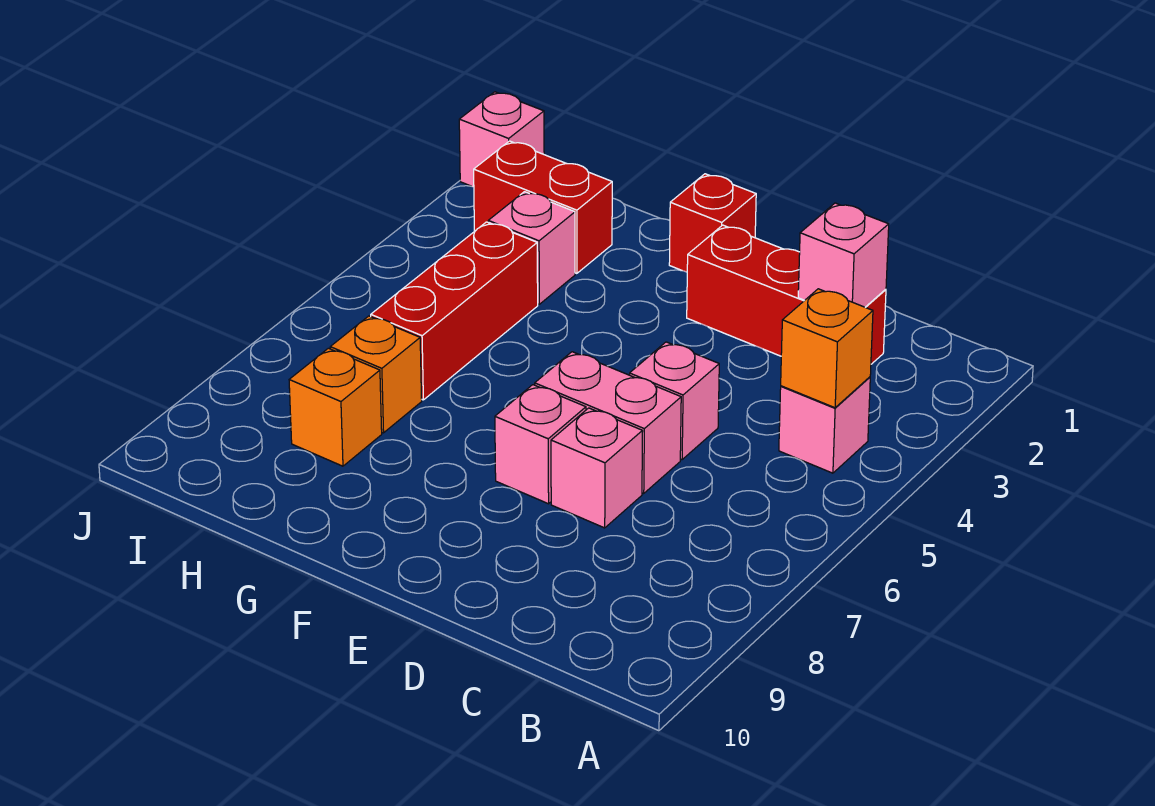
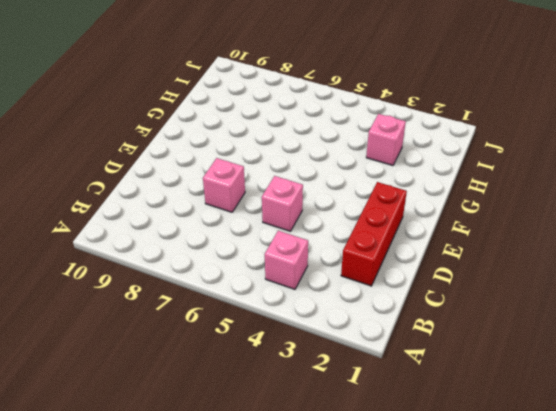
none -> pink brick D6:E6 level 1
none -> pink brick E7 level 1
none -> red brick F1 level 1

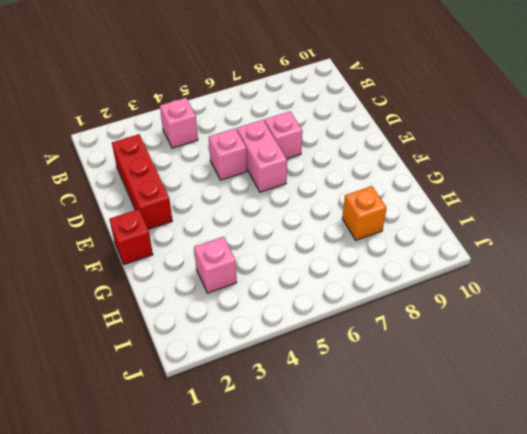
none -> pink brick E7 level 1
none -> red brick H2:I2 level 1
none -> red brick H4:H6 level 1

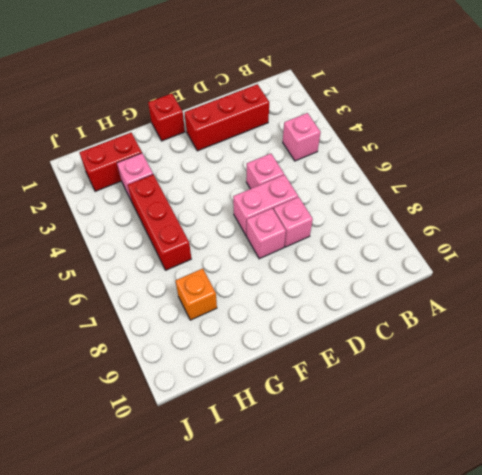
none -> orange brick H7 level 1
none -> pink brick J1 level 1
none -> orange brick B4 level 2

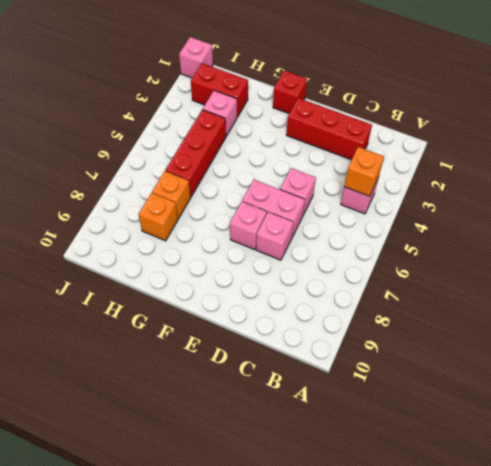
none -> pink brick C2 level 2

